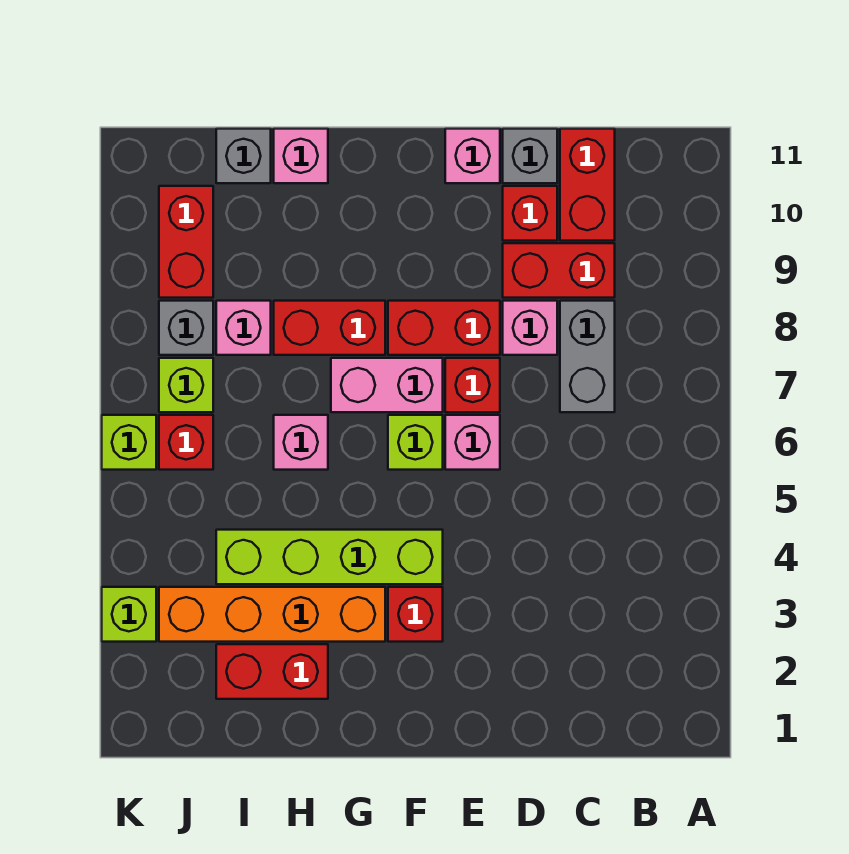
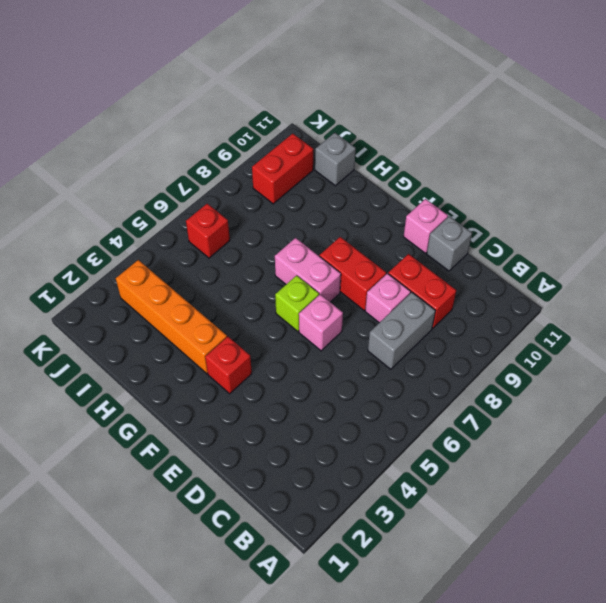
none -> red brick C10:C11 level 1
none -> red brick D10 level 1
none -> red brick E7 level 1

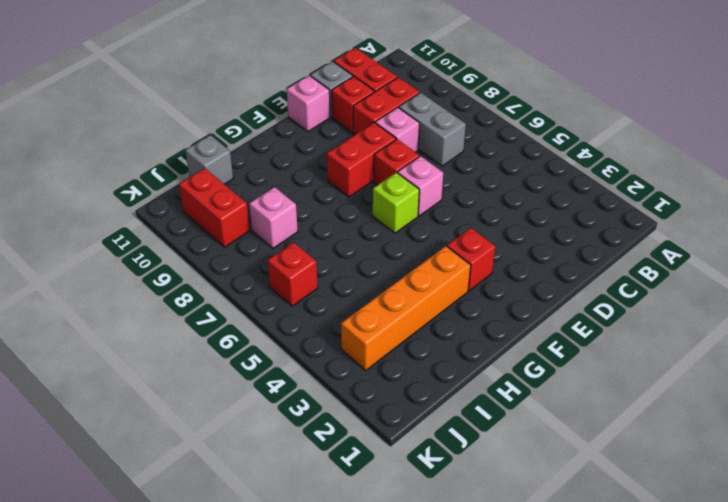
none -> lime brick F4:I4 level 1
none -> pink brick F7:G7 level 1
none -> red brick G8:H8 level 1

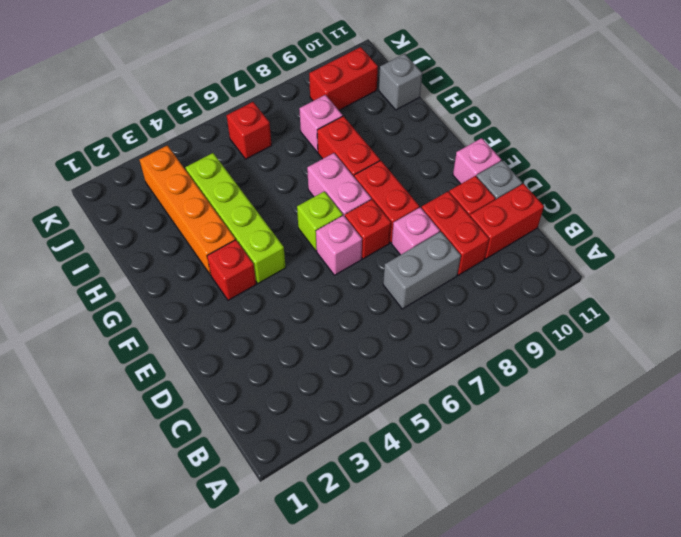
none -> red brick H2:I2 level 1
none -> pink brick H6 level 1
none -> pink brick H11 level 1

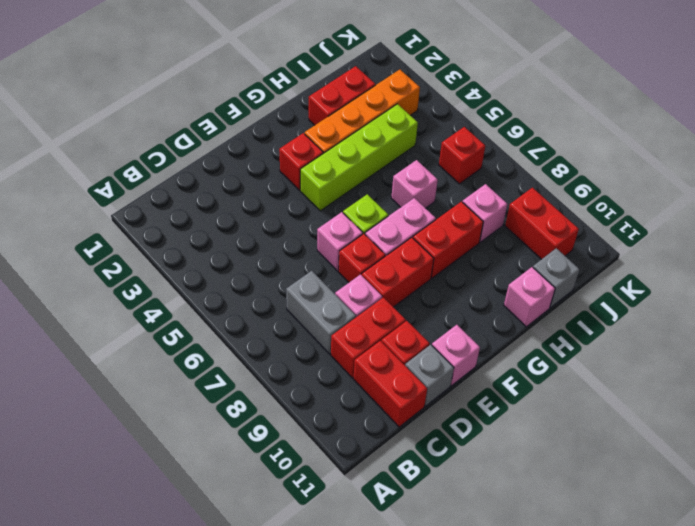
none -> lime brick J7 level 1
none -> grey brick J8 level 1
none -> lime brick K3 level 1

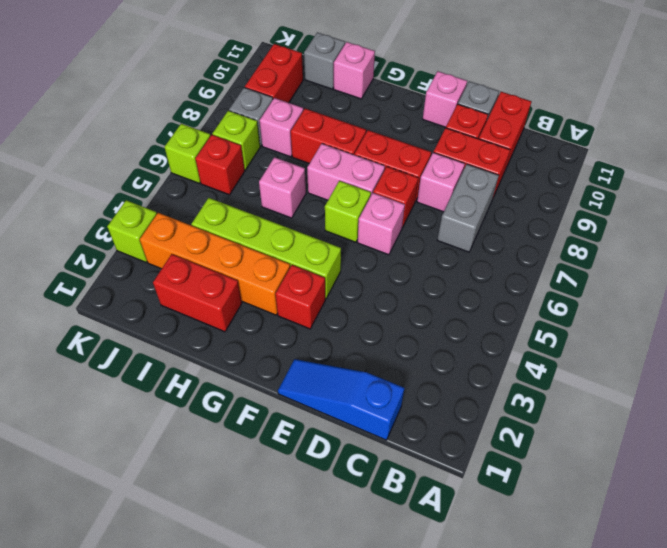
blue slope C1:E1 level 1 top C -> none

